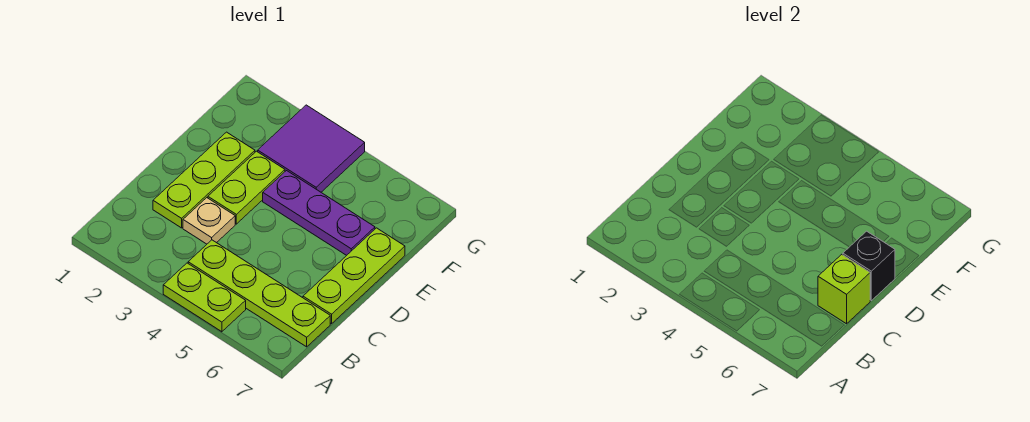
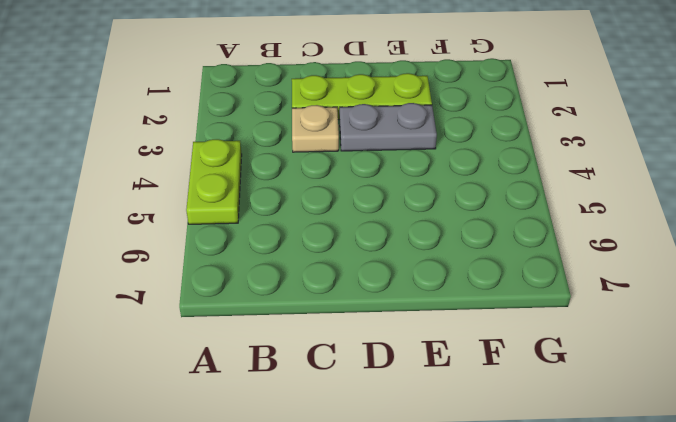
grey plate D3:E3 level 1 -> lime plate D3:E3 level 1
none -> lime plate B4:B7 level 1
none -> lime plate C7:E7 level 1

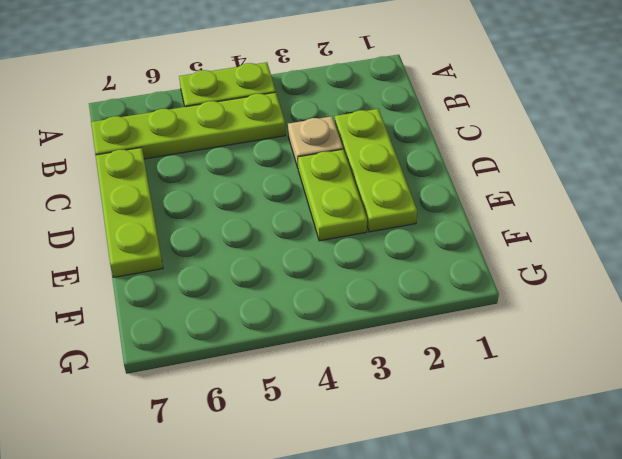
none -> purple plate E4:E6 level 1
none -> purple tile F3:G4 level 1

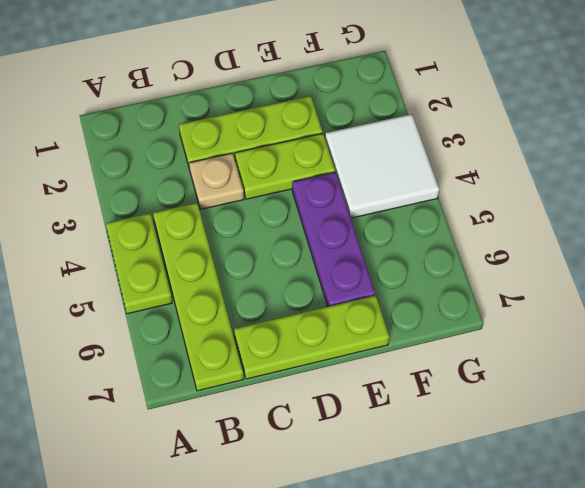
white tile F3:G4 level 1 -> purple tile F3:G4 level 1
none -> lime brick C7 level 2
none -> black brick D7 level 2

